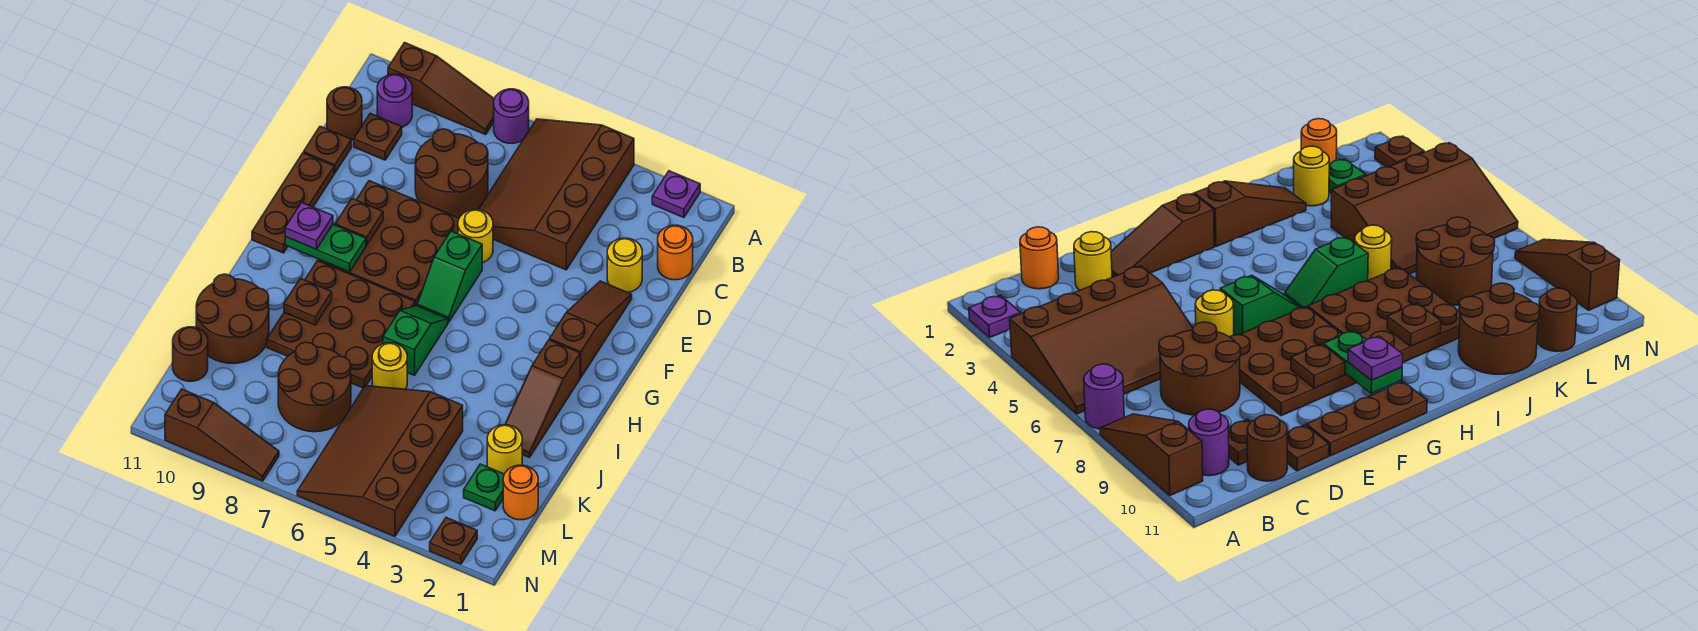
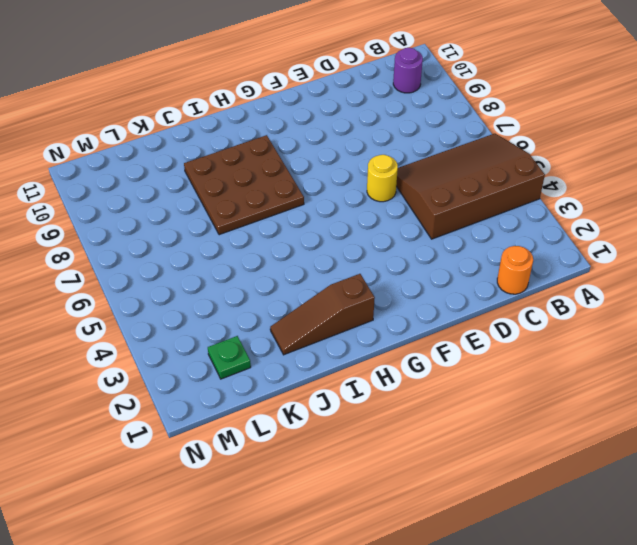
none -> purple plate A2 level 1
none -> purple round brick A7 level 1
none -> brown slope A8:A10 level 1 top 10
none -> brown round brick C7:D8 level 1

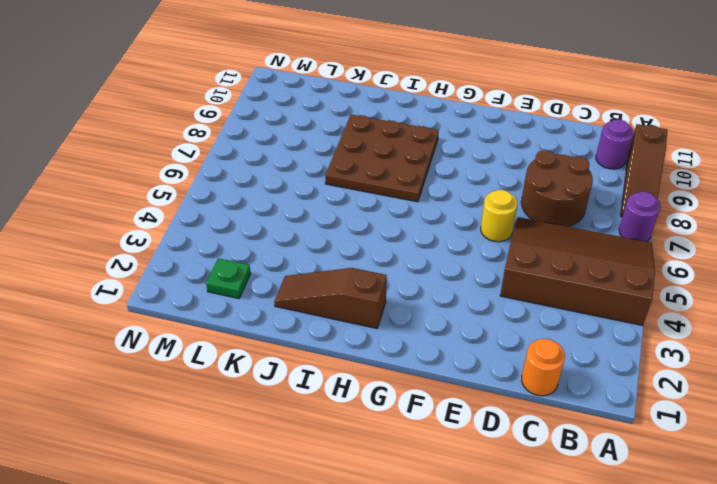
none -> purple plate A2 level 1
none -> brown plate C10 level 1
none -> brown round brick C11 level 1
none -> yellow round brick D2 level 1

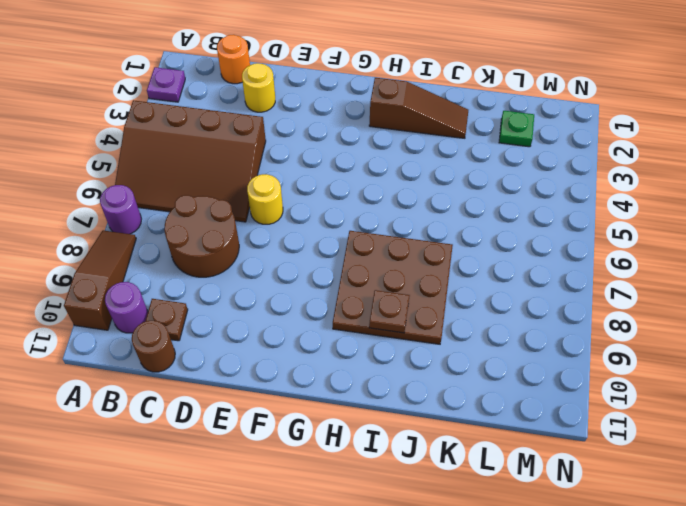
none -> brown plate D11 level 1
none -> brown slope E2:G2 level 1 top G
none -> brown plate E7:G9 level 1
none -> brown plate E11:G11 level 1

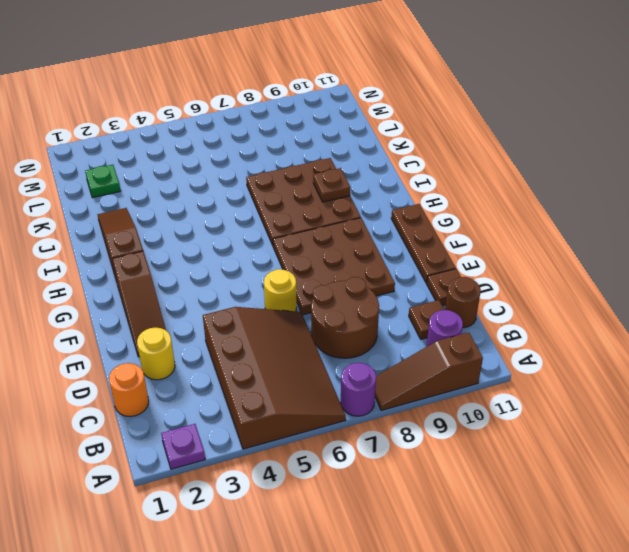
none -> green slope F6:G6 level 1 top F
none -> green slope H6:I6 level 1 top I
none -> yellow round brick J6 level 1
none -> brown round brick J10:K11 level 1

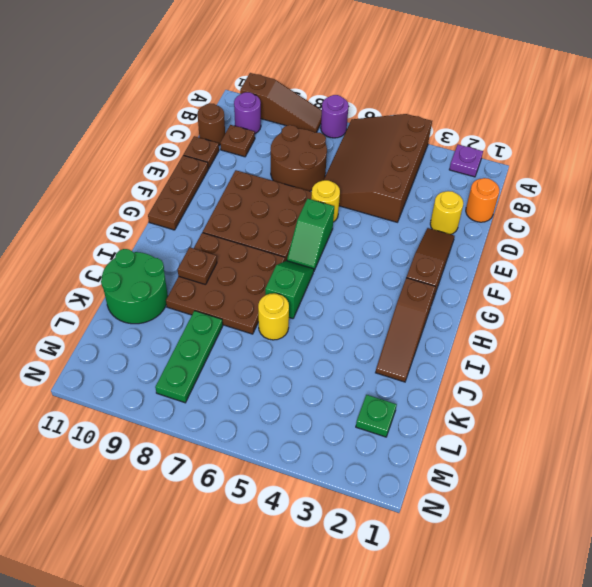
green round brick J10:K11 level 1 -> brown round brick J10:K11 level 1
green plate K8:M8 level 1 -> brown round brick K7:L8 level 1
none -> yellow round brick K2 level 1
none -> brown slope K4:N6 level 1 top 4
none -> orange round brick L1 level 1
none -> brown round brick L11 level 1

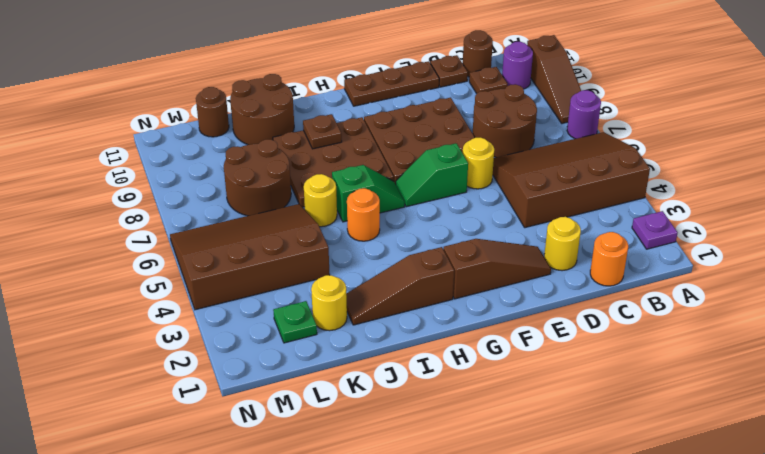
orange round brick I5 level 1 -> orange round brick L1 level 1
none -> brown plate N2 level 1
none -> brown slope N8:N10 level 1 top 10
none -> brown plate F9 level 2
none -> green plate G9:G10 level 2

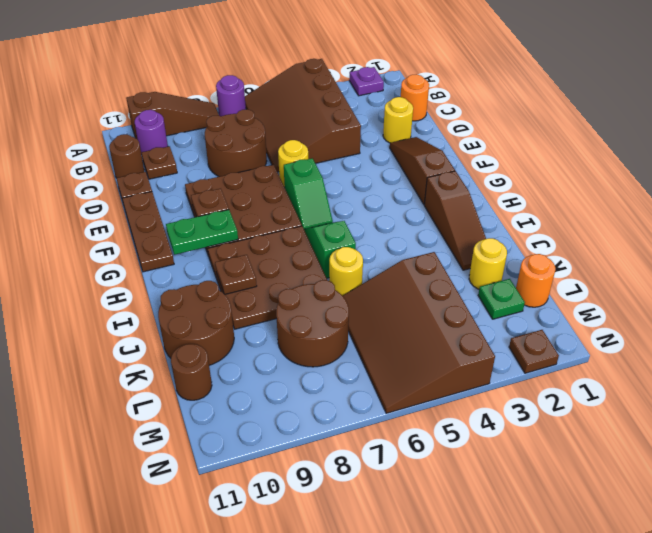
none -> brown slope N8:N10 level 1 top 10
none -> purple plate G10 level 3

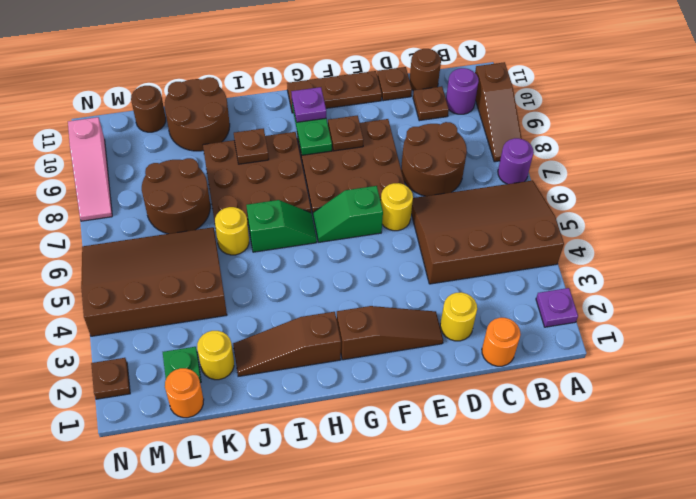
pink slope N8:N10 level 1 top 10 -> brown slope N8:N10 level 1 top 10

